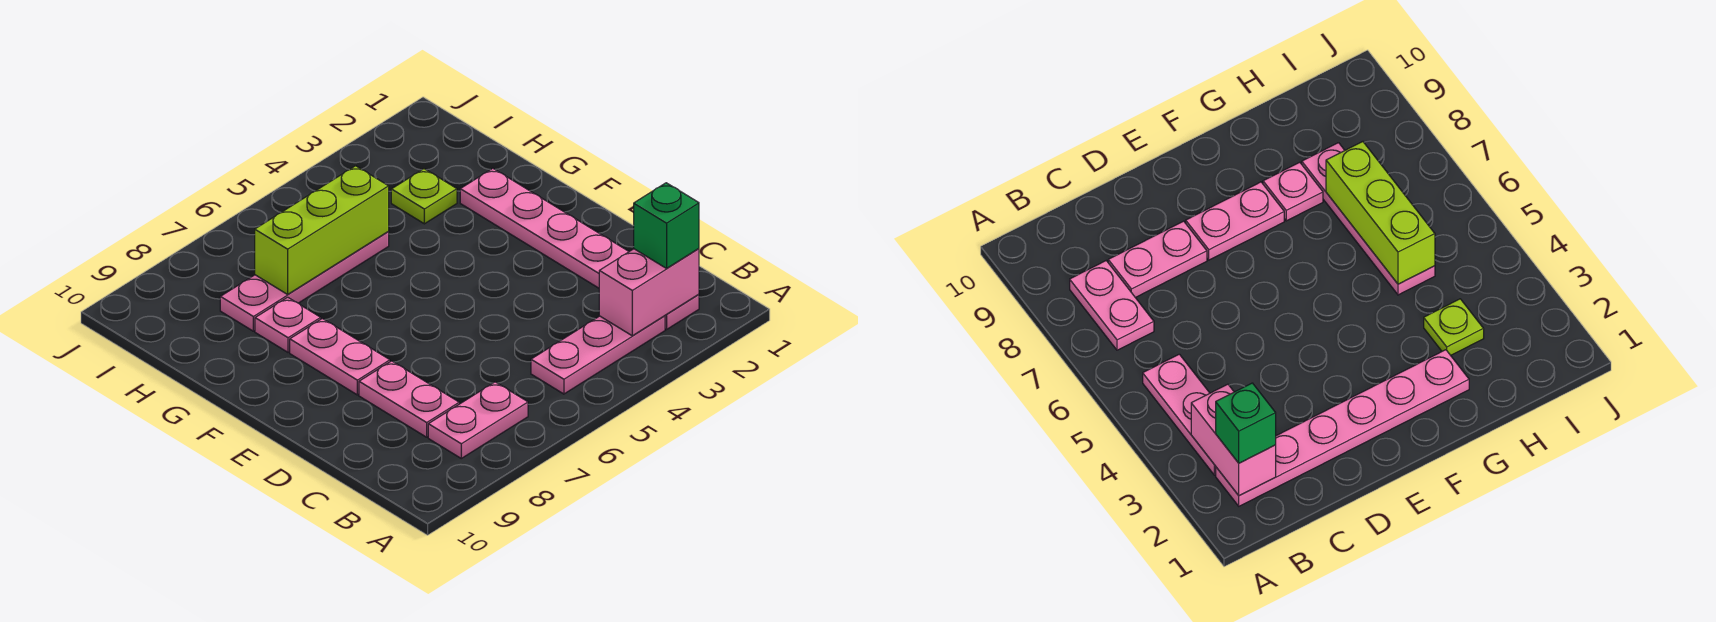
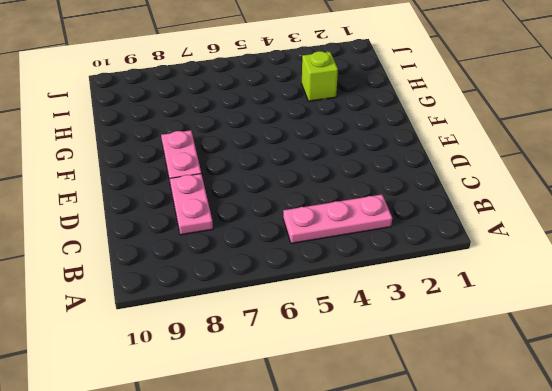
lime brick H3 level 1 -> lime plate H3 level 1
none -> pink plate B2:G2 level 1
none -> pink plate B7:B8 level 1

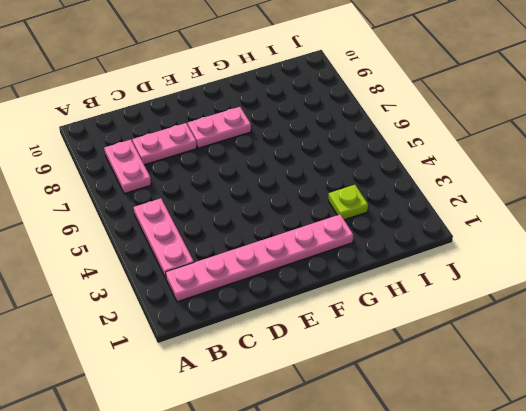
none -> pink plate G8 level 1
none -> pink plate H5:H8 level 1

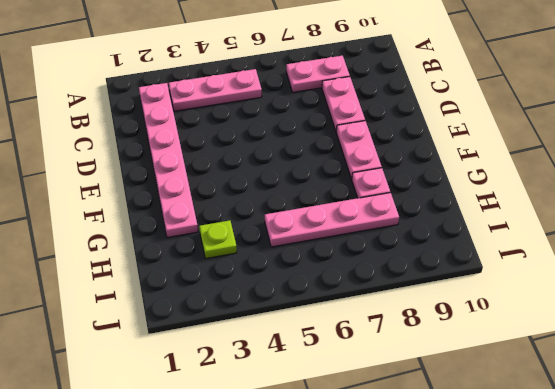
none -> pink brick B2:B3 level 2
none -> lime brick H5:H7 level 2

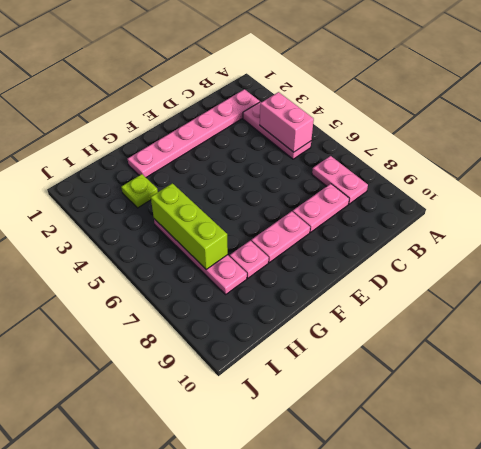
pink brick B4:B5 level 2 -> pink brick B2:B3 level 2
none -> green brick B2 level 3

